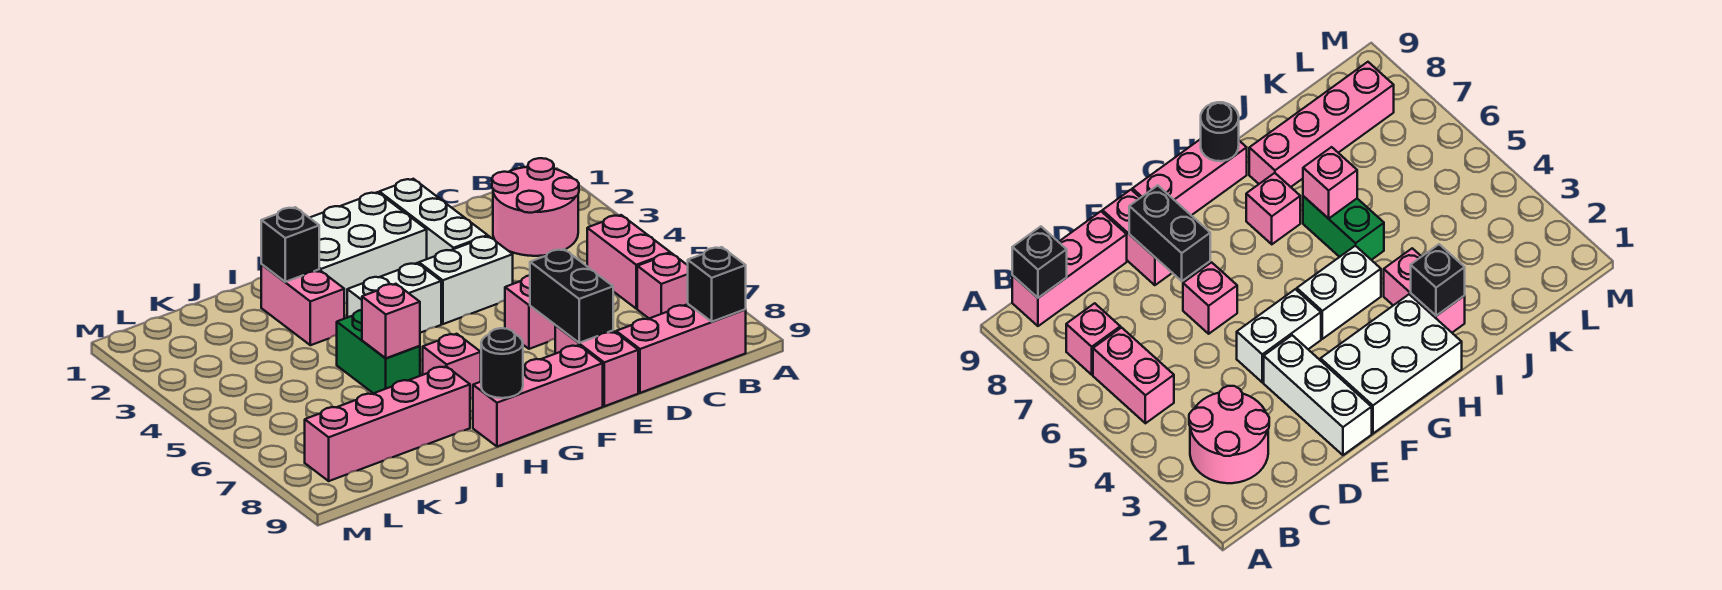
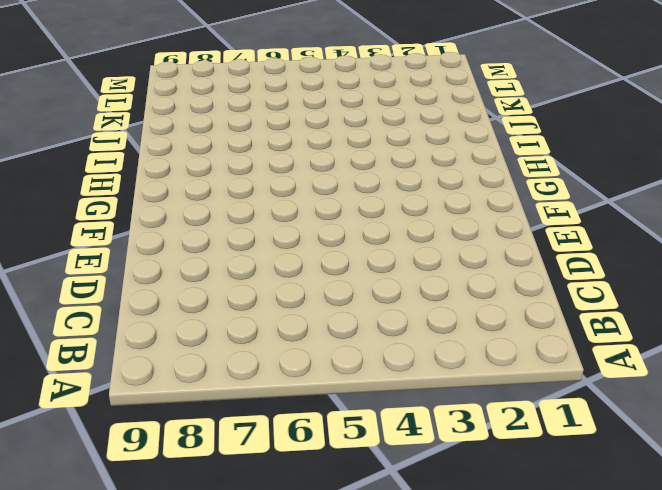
none -> pink round brick B2:C3 level 1
none -> pink brick B5:B6 level 1
none -> pink brick B7 level 1

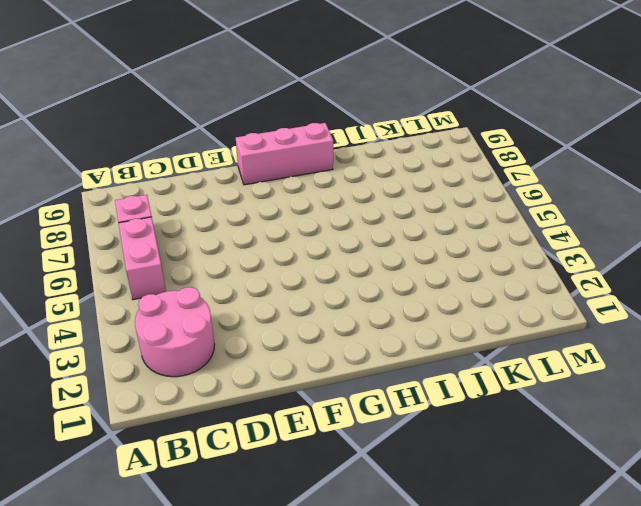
none -> pink brick B9:D9 level 1
none -> white brick E1:E3 level 1
none -> white brick E4:F4 level 1

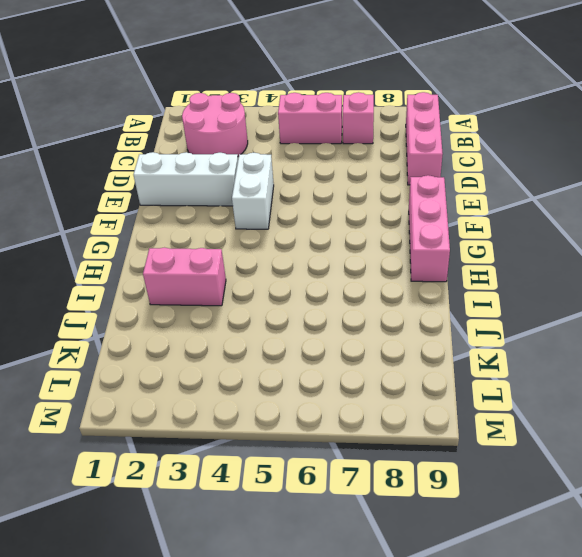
none -> pink brick E6 level 1
none -> pink brick E8:E9 level 1
none -> white brick F1:H2 level 1

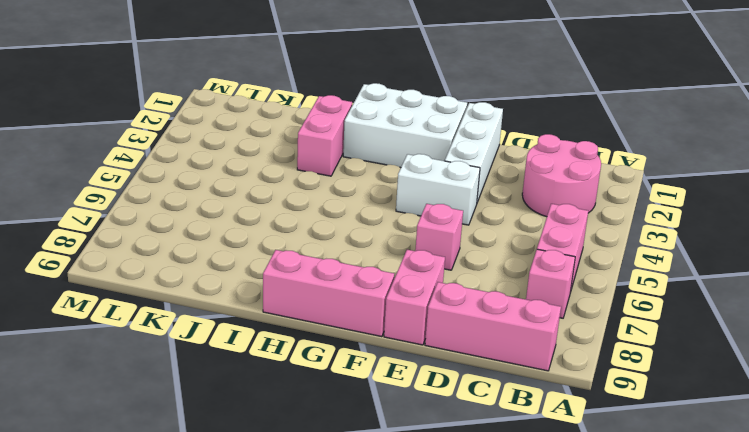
none -> white brick G4:H4 level 1
none -> pink brick H7 level 1
none -> green brick I5:I6 level 1

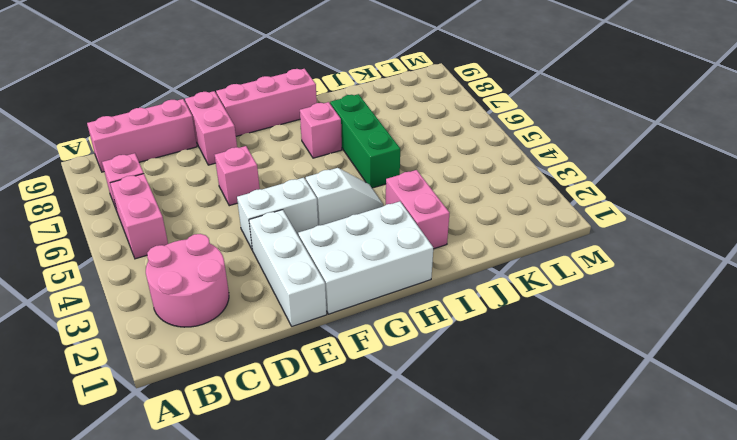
white slope G4:H4 level 1 top G -> white brick G4:H4 level 1
green brick I5:I7 level 1 -> green brick I5:I6 level 1
none -> pink brick I8:L8 level 1
none -> black brick B9 level 2
none -> black brick E7:E8 level 2

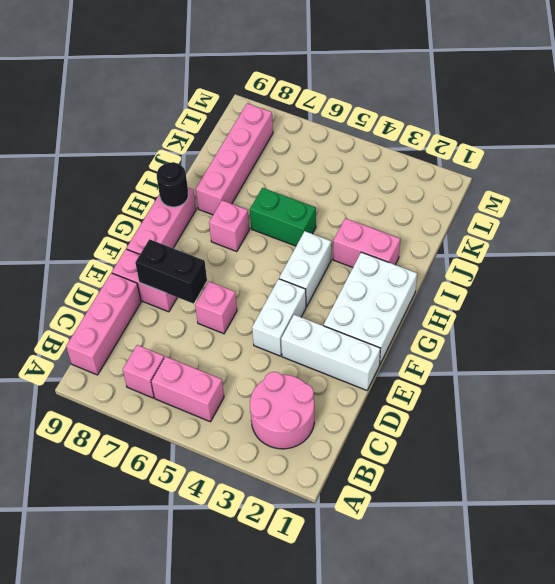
none -> black brick B9 level 2
none -> black brick I2 level 2
none -> pink brick I6 level 2

